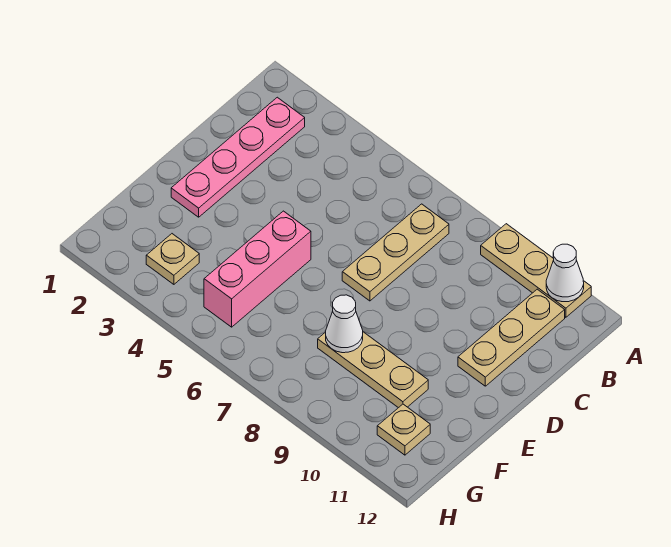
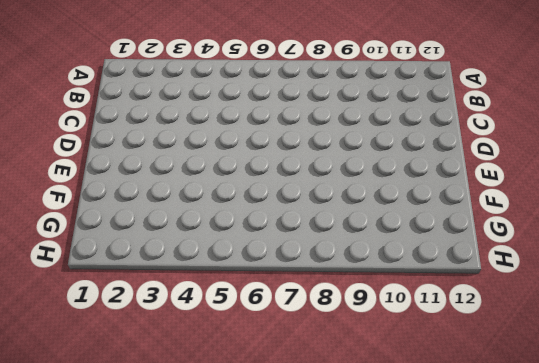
none -> tan plate A9:A11 level 1
none -> pink plate B2:E2 level 1

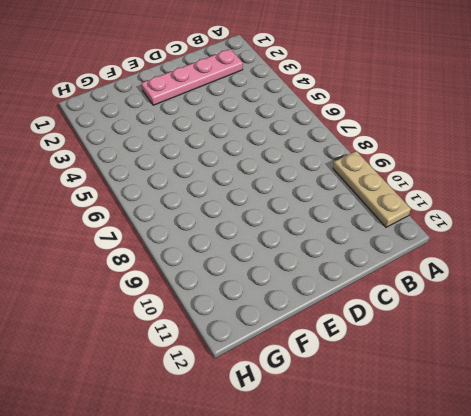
none -> tan plate B7:D7 level 1
none -> tan plate B11:D11 level 1

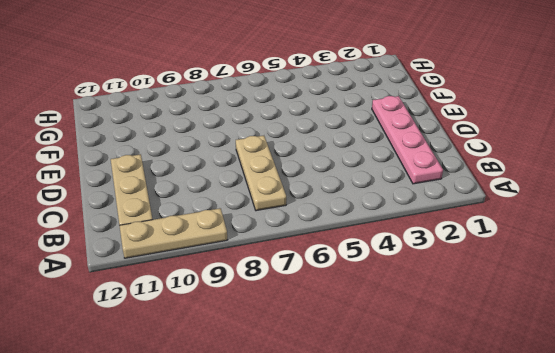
none -> pink brick E5:G5 level 1
none -> tan plate F8:F10 level 1

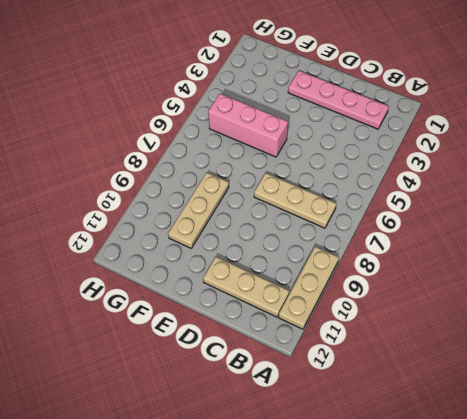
none -> tan plate G3 level 1
none -> tan plate G11 level 1

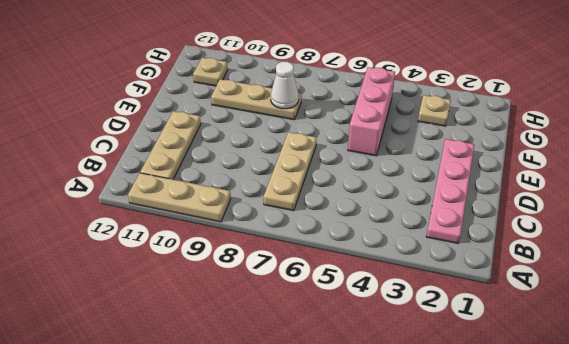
none -> white cone A11 level 2

